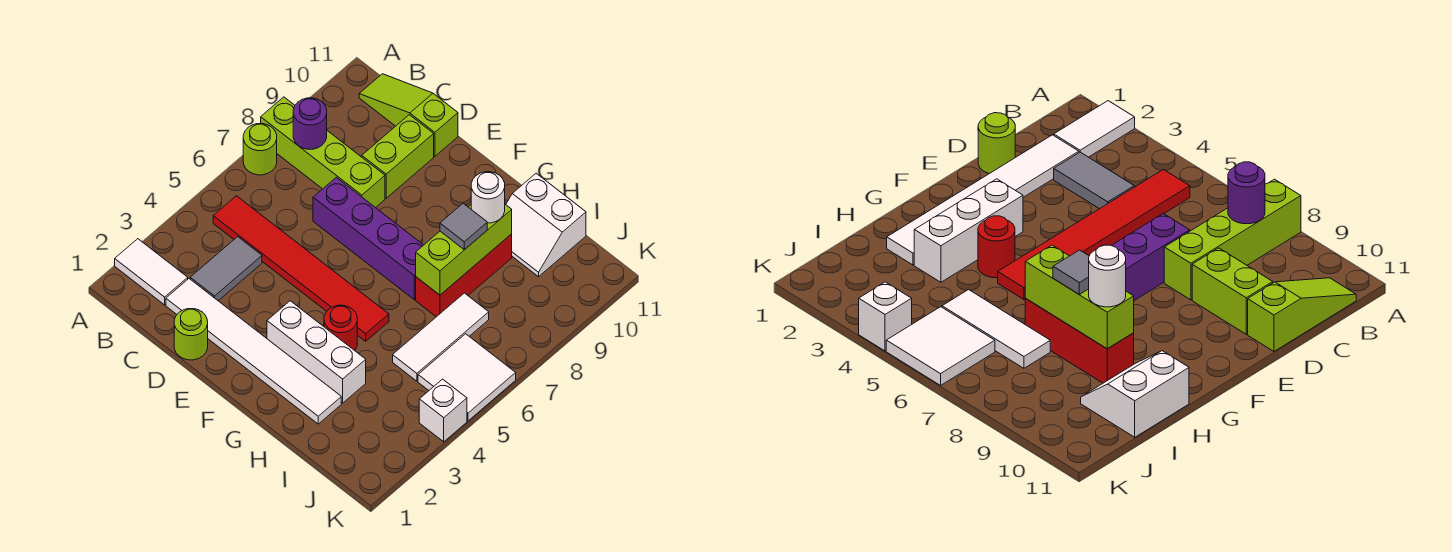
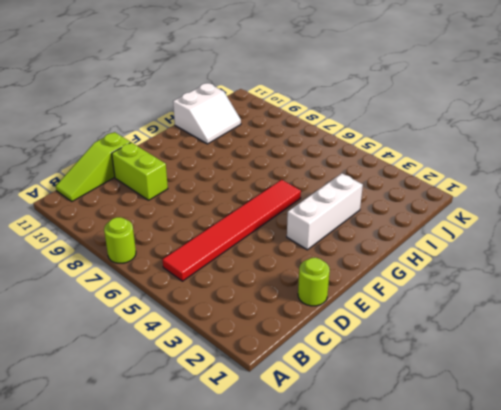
none -> white tile A2:B2 level 1
none -> lime brick A8:D8 level 1
none -> white tile C2:H2 level 1

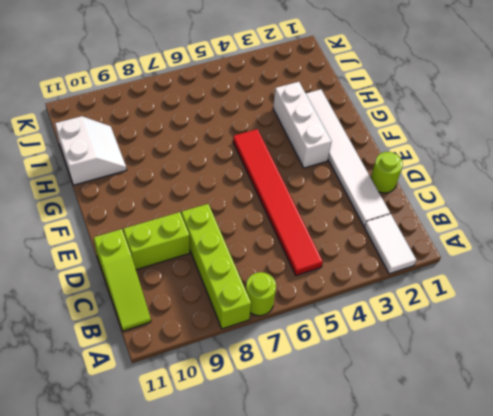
none -> grey tile C3:C4 level 1
none -> purple brick D7:G7 level 1
none -> red round brick G4 level 1

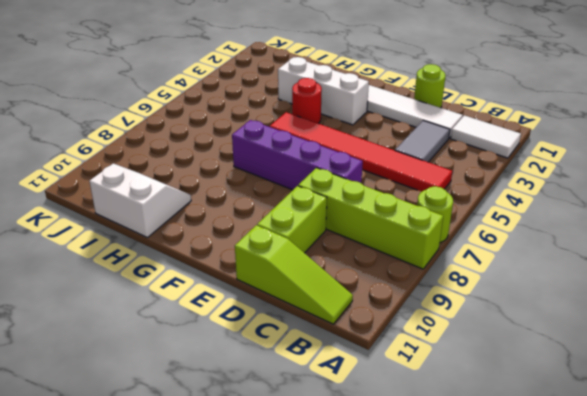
none -> red brick H7:H9 level 1
none -> white tile I5:I7 level 1
none -> white tile J5:K6 level 1

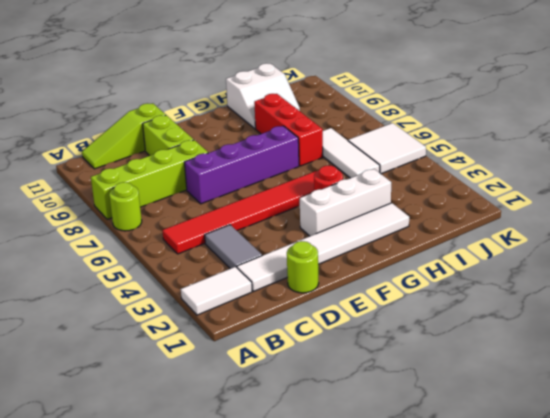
none -> white brick K4 level 1
none -> purple round brick B8 level 2
none -> lime brick H7:H9 level 2

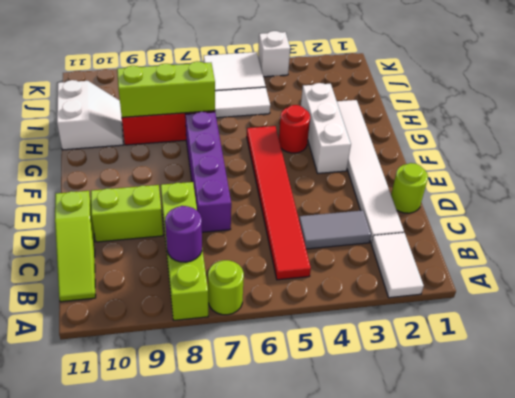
none -> grey tile H8 level 3
none -> white round brick H9 level 3

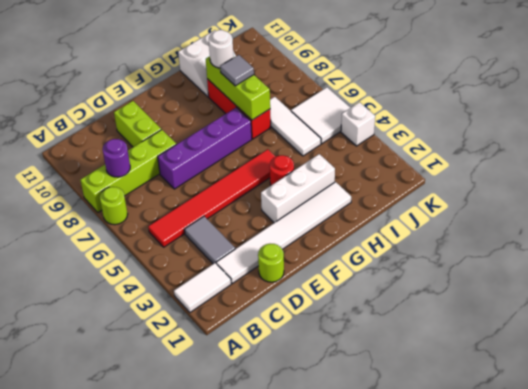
none -> lime slope B11:D11 level 1 top D

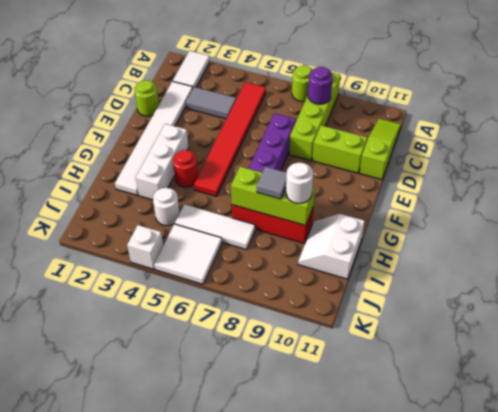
white round brick I4 level 1 -> none

